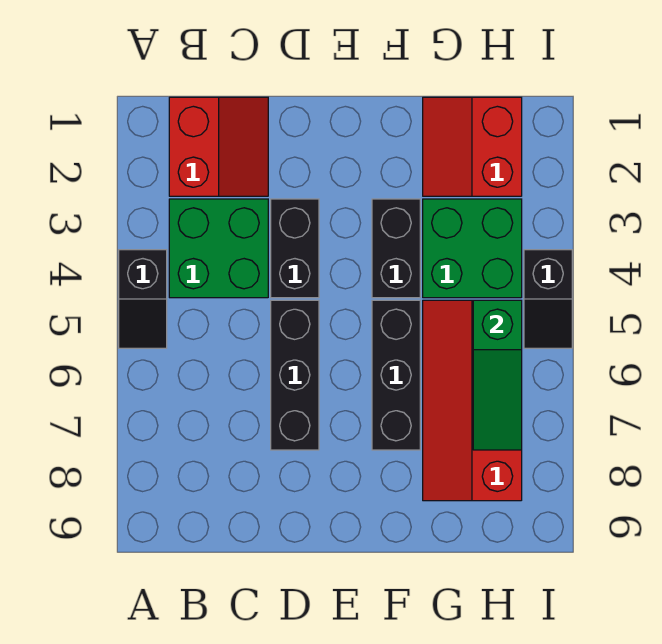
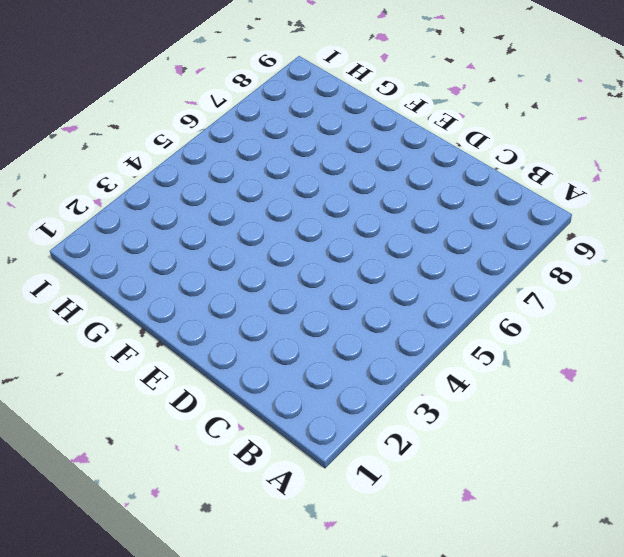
none -> black slope A4:A5 level 1 top 4
none -> red slope B1:C2 level 1 top B
none -> green brick B3:C4 level 1

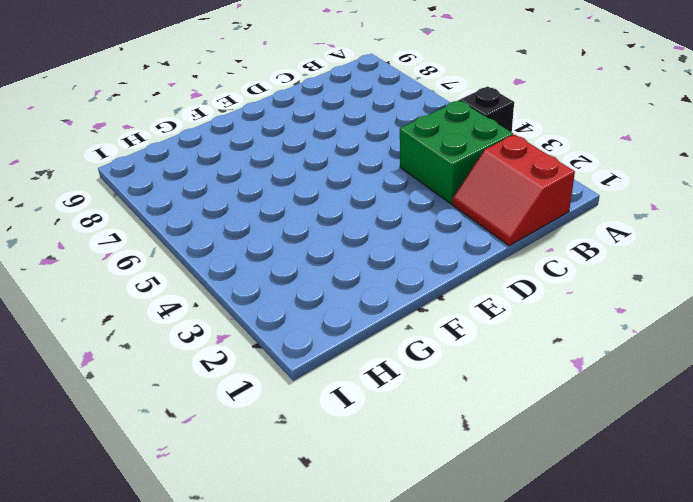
none -> black brick D3:D4 level 1
none -> black brick D5:D7 level 1
none -> black brick F3:F4 level 1

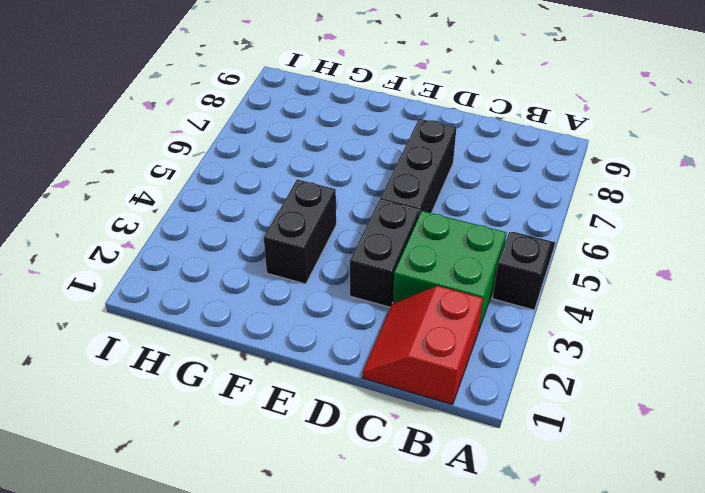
none -> black brick F5:F7 level 1
none -> red slope G1:H2 level 1 top H
none -> green brick G3:H4 level 1

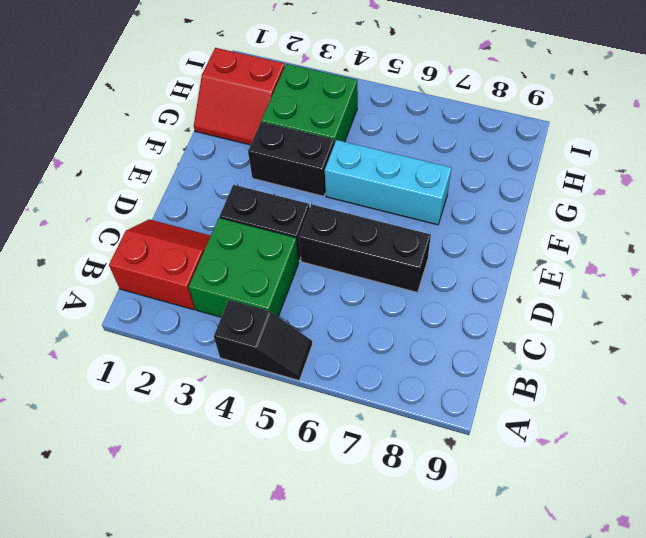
cyan brick F5:F7 level 1 -> black brick F5:F7 level 1
none -> red slope G5:H8 level 1 top H
none -> black slope I4:I5 level 1 top 4
none -> green slope H5:H7 level 2 top 5

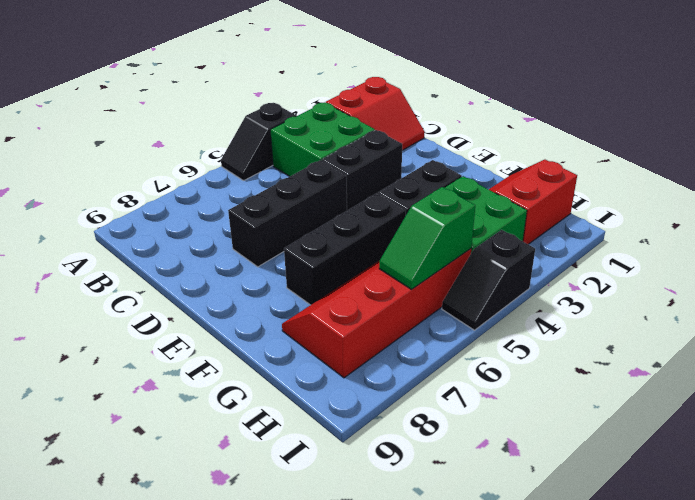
green slope H5:H6 level 2 top 5 -> green slope H5:H7 level 2 top 5

